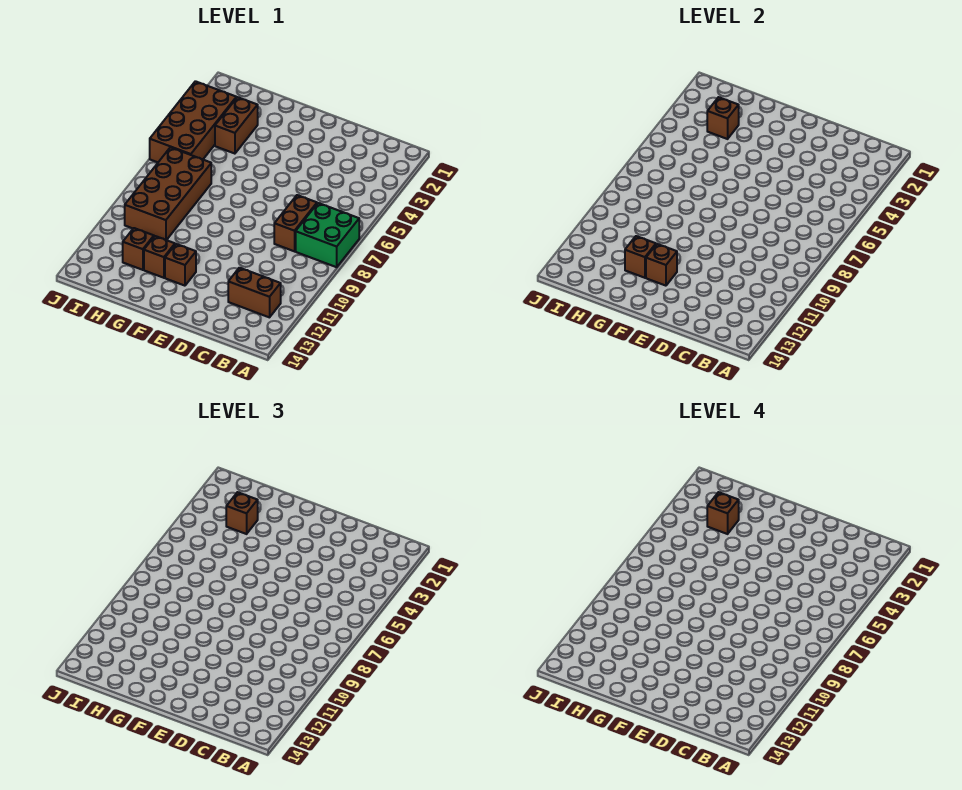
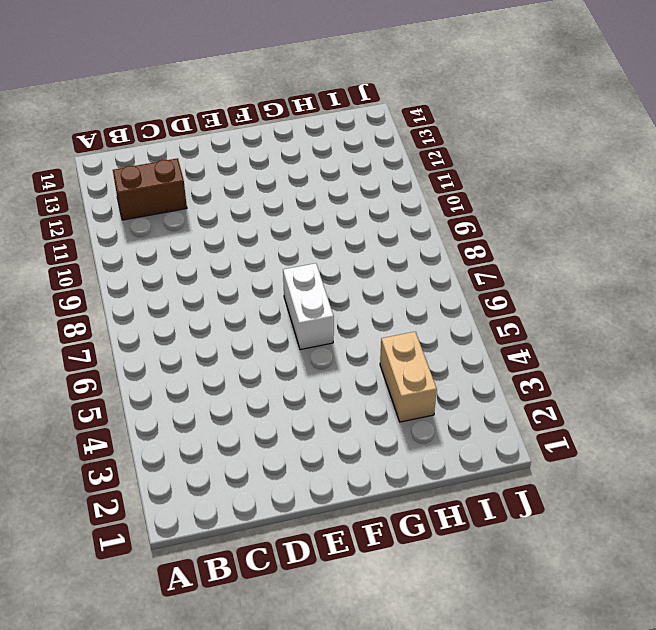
white brick F6:F7 level 1 -> none
tan brick H3:H4 level 1 -> brown brick H3:H4 level 1
none -> green brick A7:B8 level 1
none -> brown brick C7:C8 level 1
none -> brown brick F12 level 1

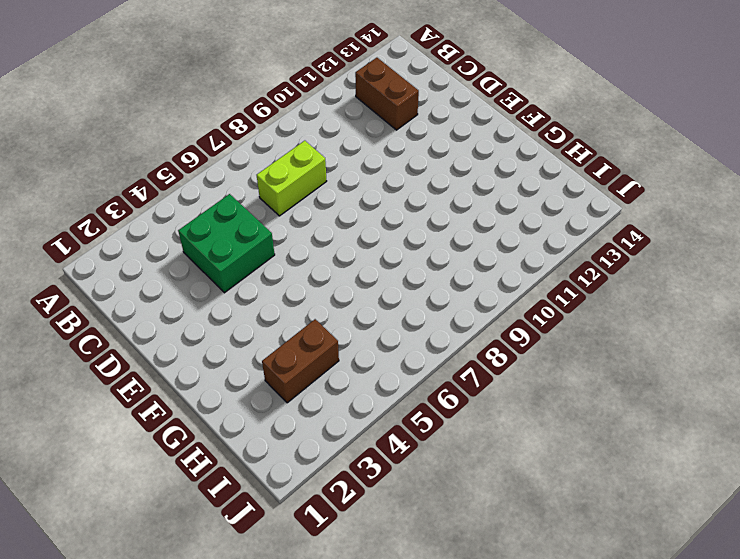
green brick C4:D5 level 1 -> green brick A7:B8 level 1
lime brick C7:C8 level 1 -> brown brick C7:C8 level 1
none -> brown brick F12 level 1
none -> brown brick G12 level 1
none -> brown brick H7:I10 level 1

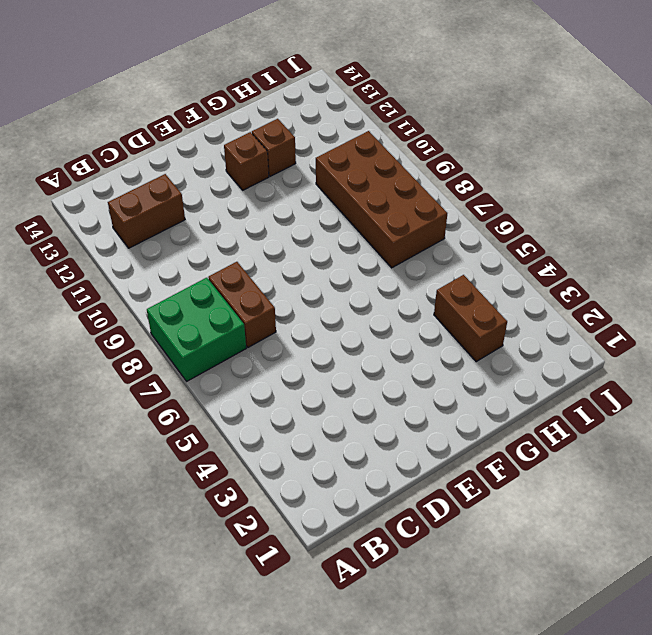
none -> brown brick H12 level 1
none -> brown brick I3:J6 level 1
none -> brown brick F12 level 2

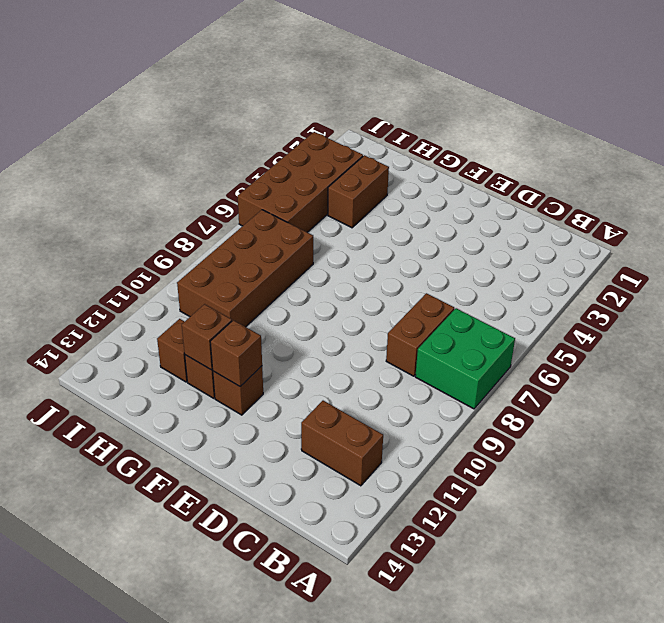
none -> brown brick H3 level 2
none -> brown brick H3 level 3
none -> brown brick H3 level 4

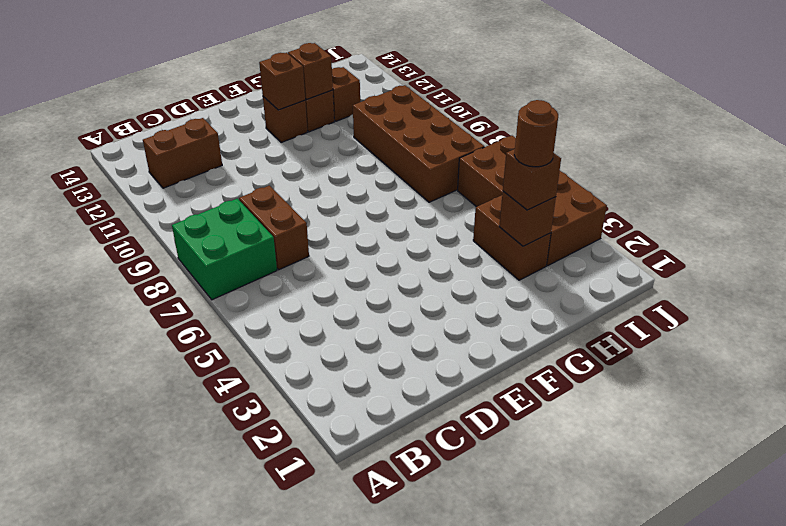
brown round brick H3 level 4 -> brown brick H3 level 4

